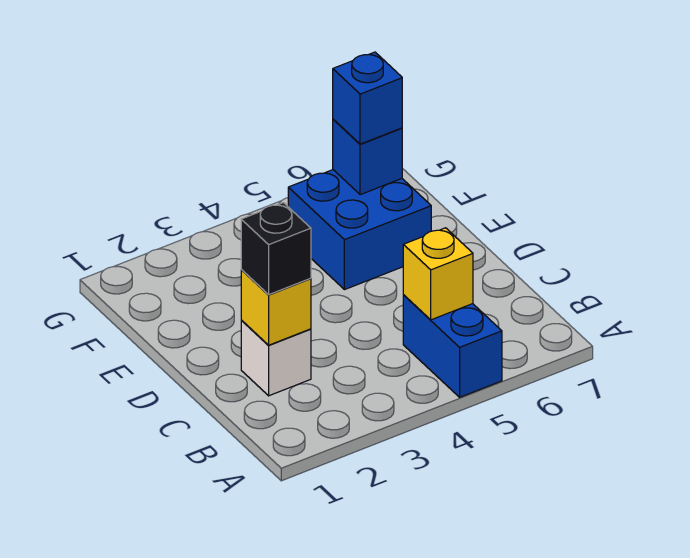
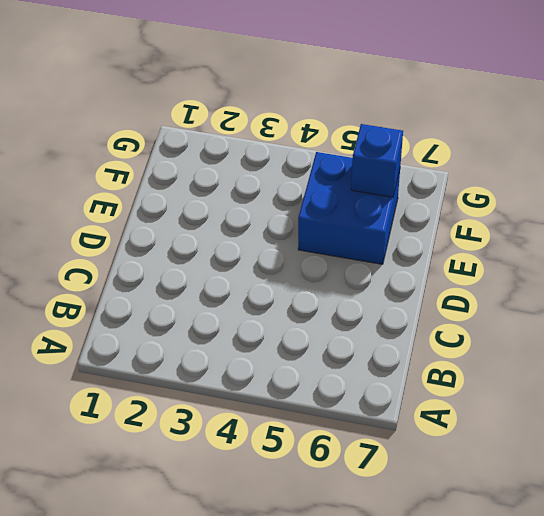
none -> blue brick A5:B5 level 1
none -> white brick C2 level 1

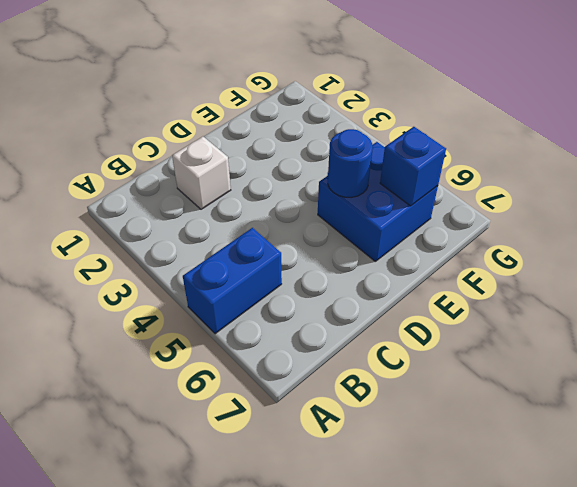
blue round brick E5 level 2 -> none
none -> yellow brick B5 level 2
none -> yellow brick C2 level 2

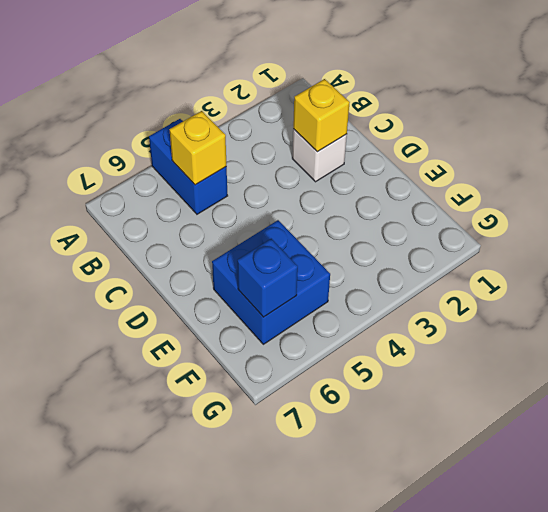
none -> black brick C2 level 3
none -> blue brick F6 level 3

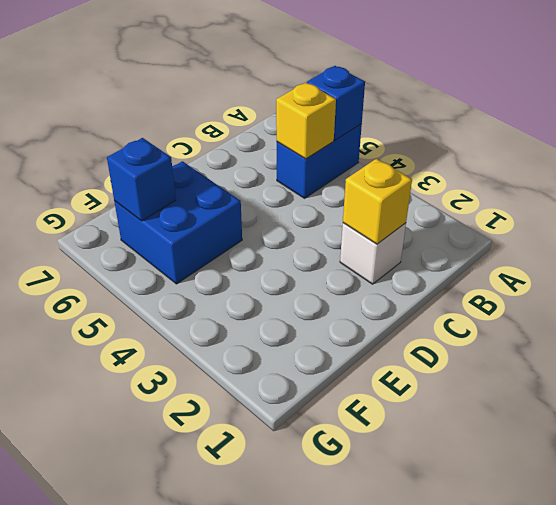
blue brick A5 level 2 -> blue brick F6 level 3
none -> black brick C2 level 3

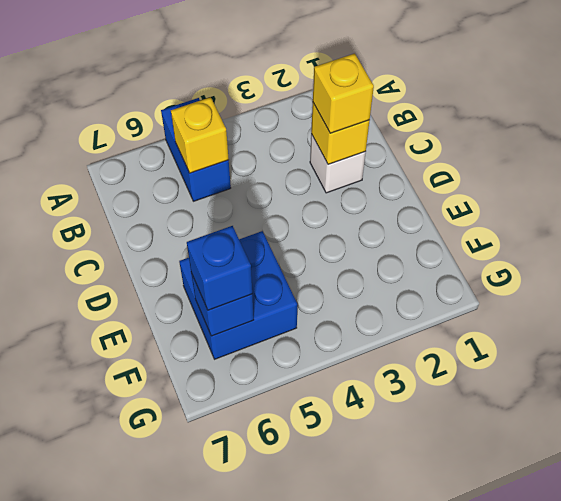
yellow brick C2 level 3 -> black brick C2 level 3

